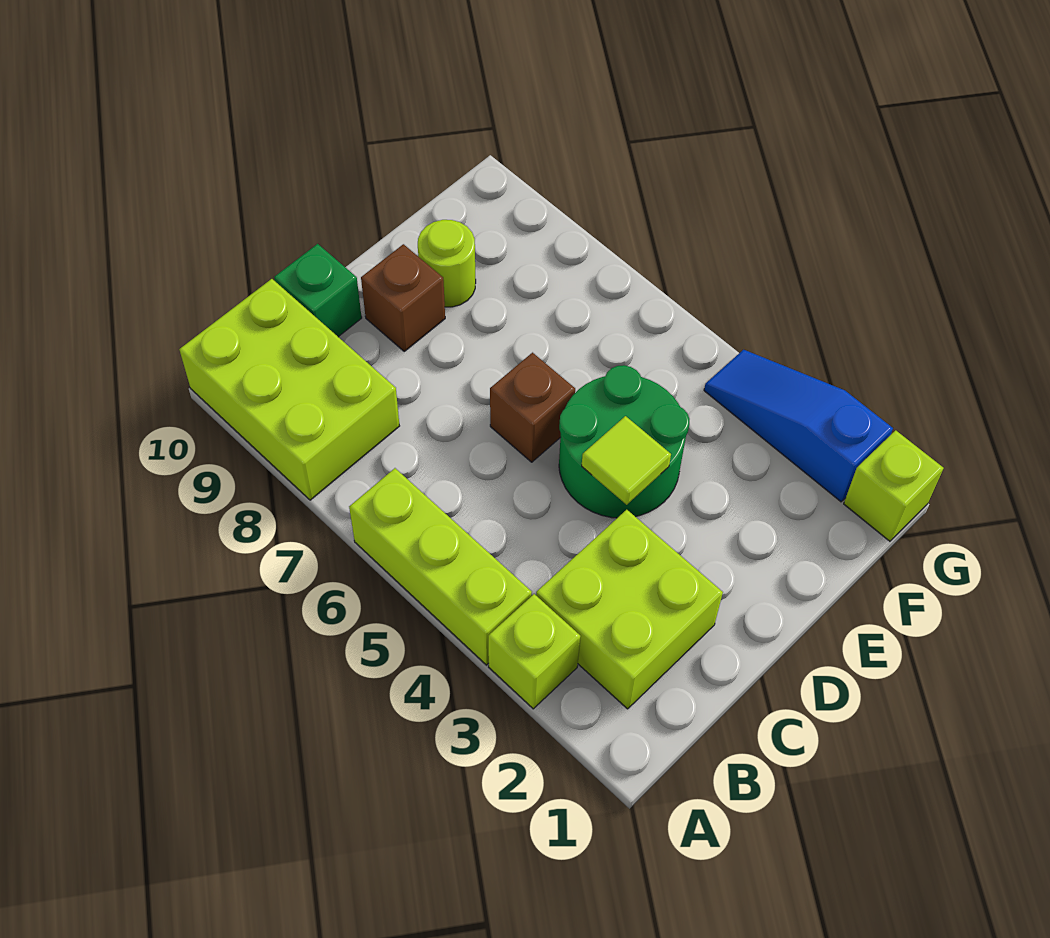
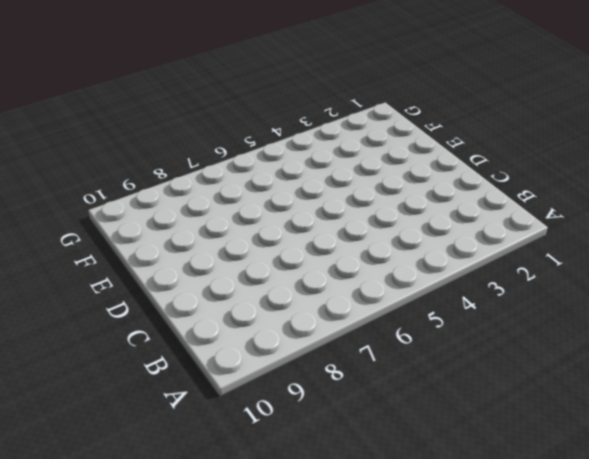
none -> lime brick A3 level 1
none -> lime brick A4:A6 level 1
none -> lime brick A8:B10 level 1

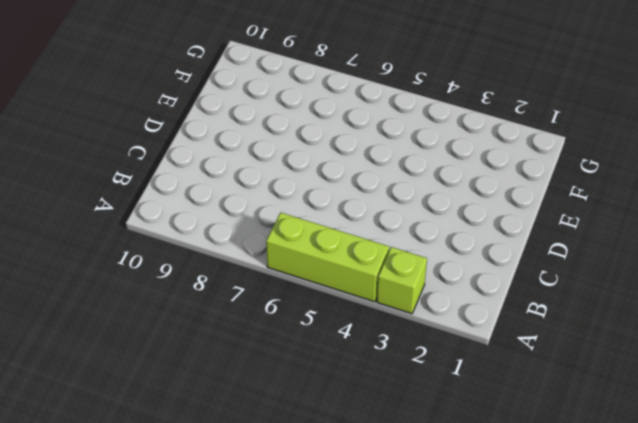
none -> lime brick A8:B10 level 1
none -> lime brick B2:C3 level 1
none -> green brick C10 level 1

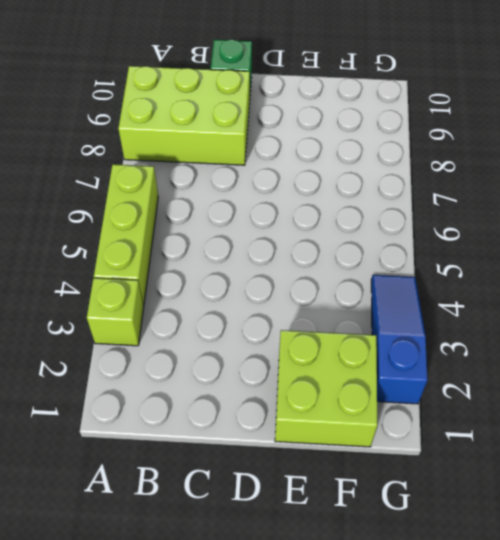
lime brick A8:C9 level 1 -> lime brick A8:B10 level 1
lime brick E1:F2 level 1 -> lime brick B2:C3 level 1
none -> green round brick D4:E5 level 1
none -> brown brick D6 level 1
none -> brown brick D9 level 1

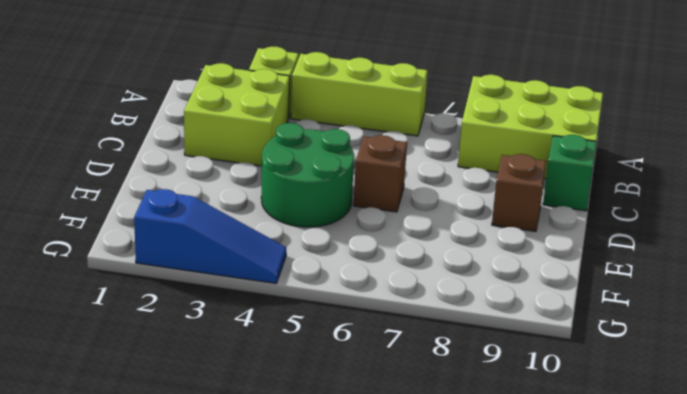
none -> lime round brick E9 level 1
none -> lime brick G1 level 1
none -> lime tile D4 level 2

